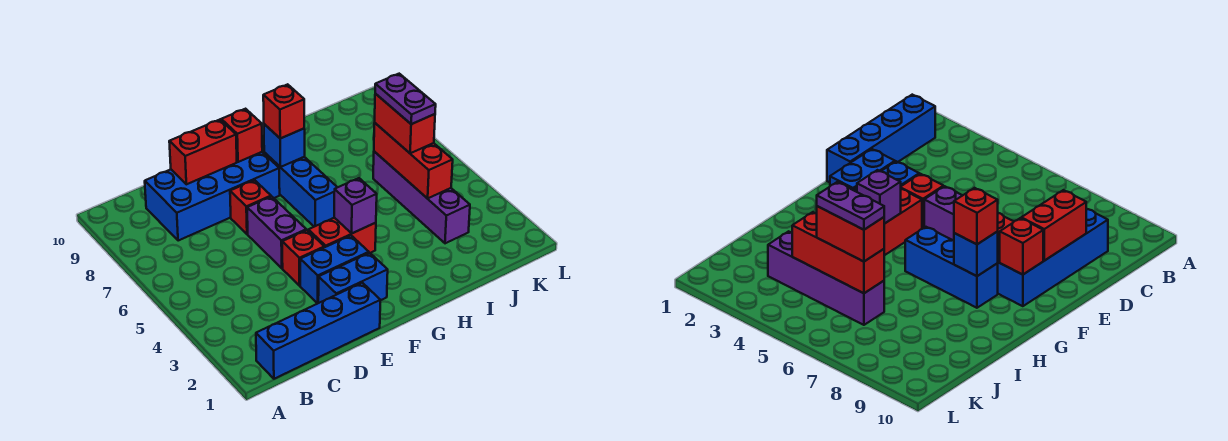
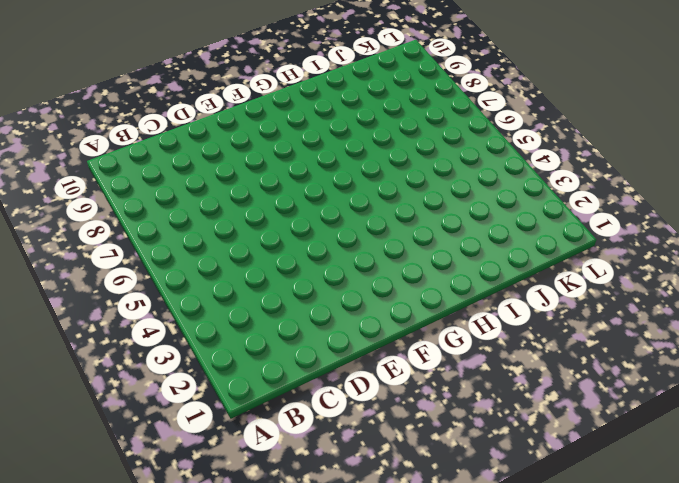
none -> blue brick B1:E1 level 1
none -> blue brick C8:F9 level 1
none -> blue brick E2:F2 level 1

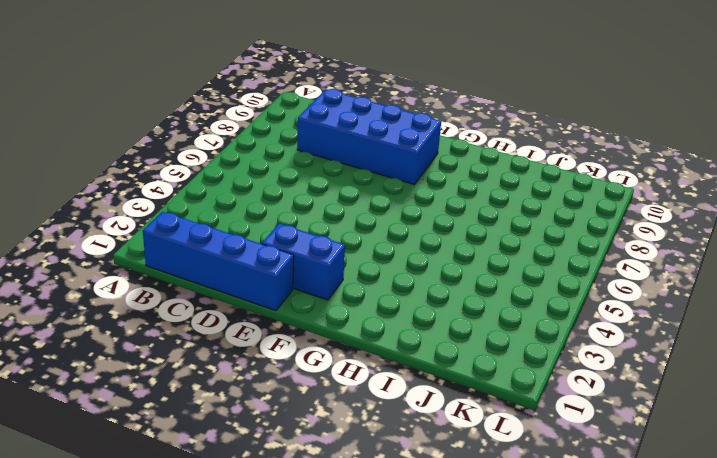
none -> blue brick E3:F3 level 1
none -> red brick E4 level 1
none -> purple brick E5:E6 level 1

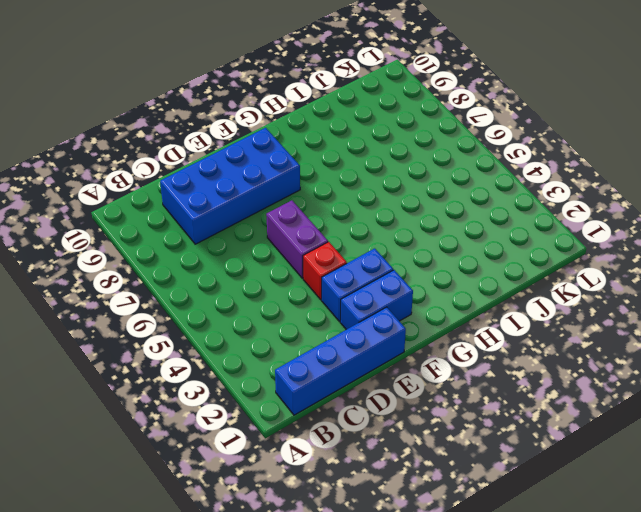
none -> red brick E7 level 1
none -> red brick F4:G4 level 1
none -> blue brick G6:G8 level 1

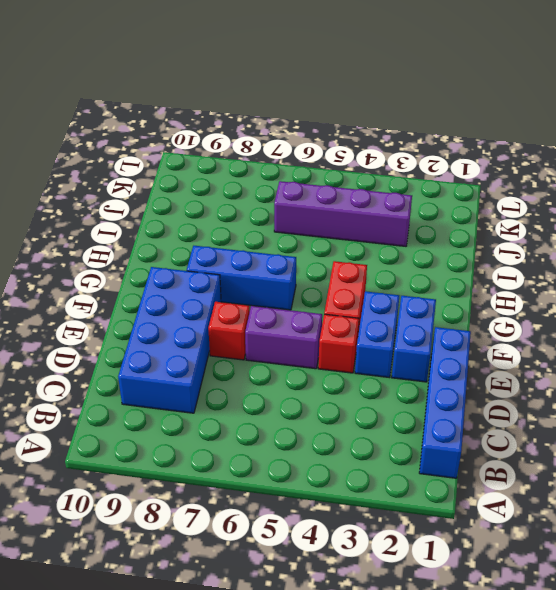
none -> red brick D9:E9 level 2
none -> red brick F9 level 2
none -> purple brick G4 level 2

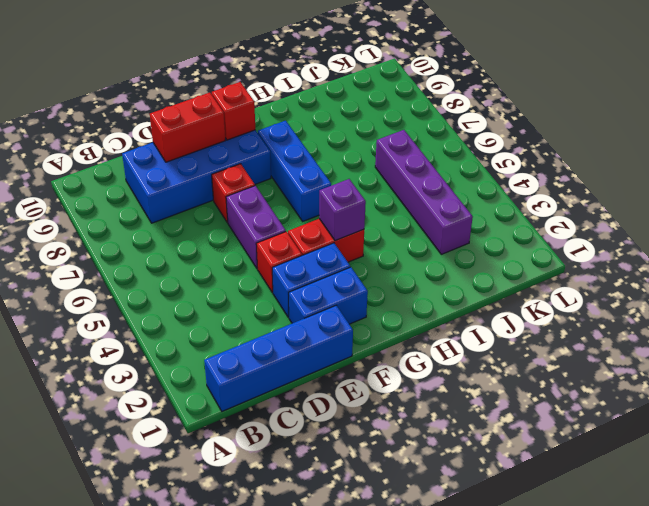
none -> blue brick G8 level 2
none -> red brick J4:J6 level 2
none -> red brick G8 level 3

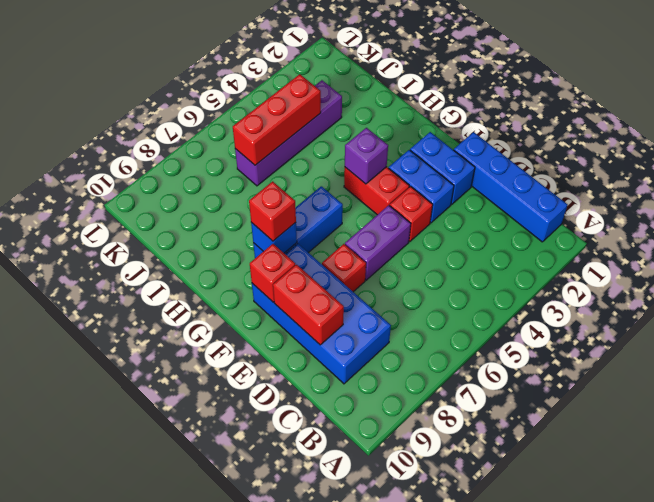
none -> red brick J5:J6 level 3
none -> purple plate J5:J6 level 4

